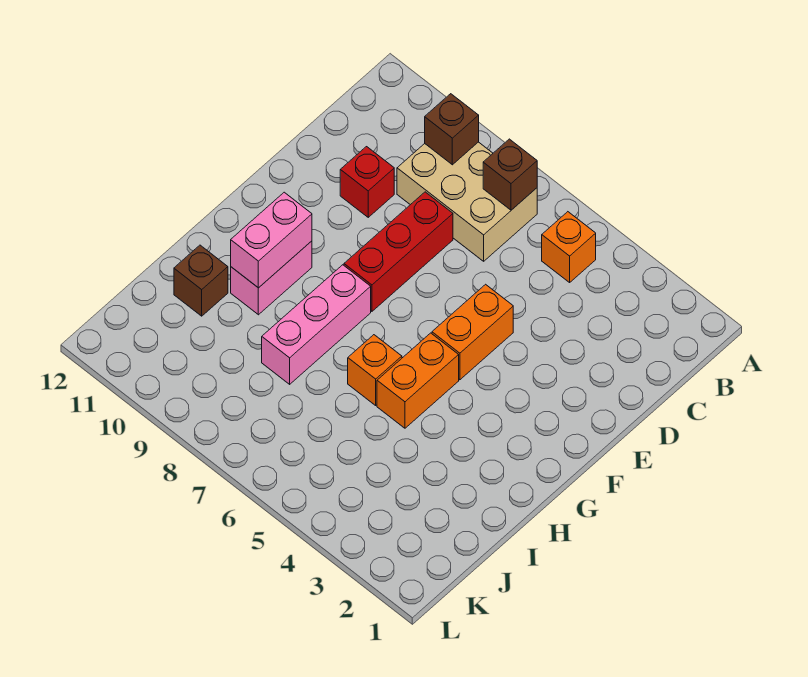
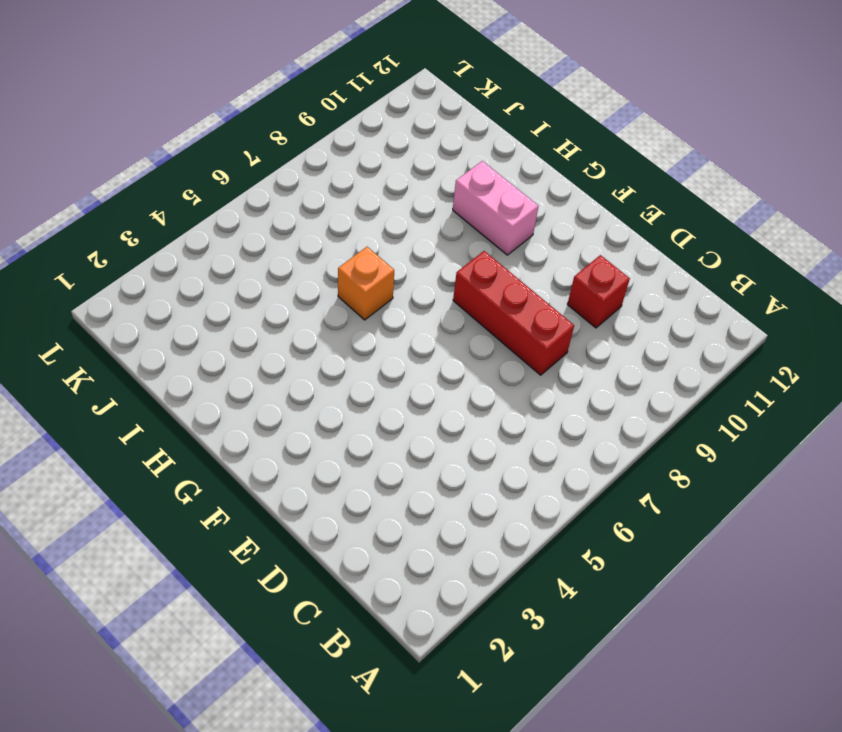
none -> orange brick B5 level 1
none -> tan brick B7:C9 level 1
none -> orange brick E5:F5 level 1

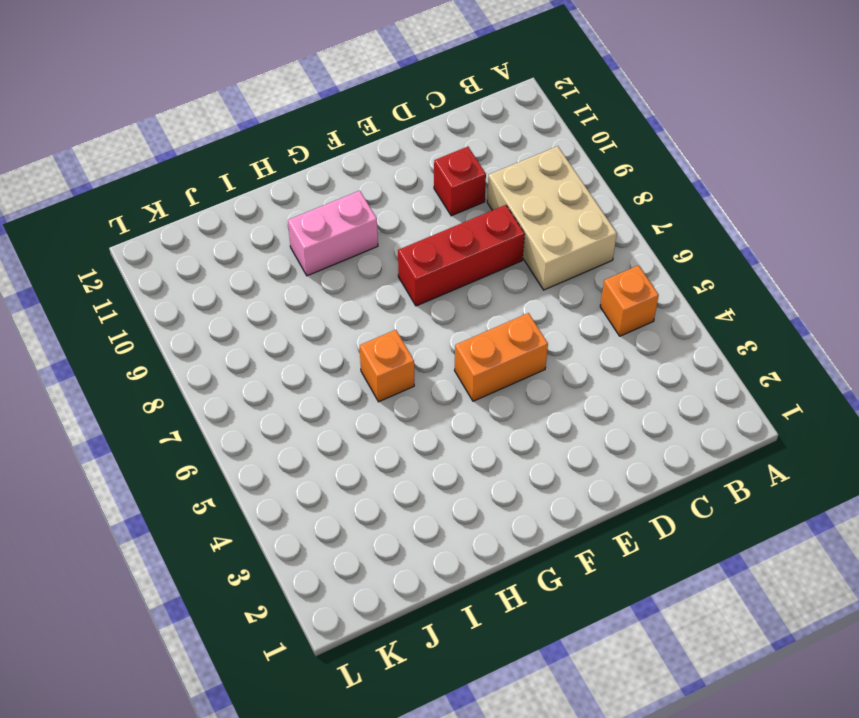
none -> orange brick G5:H5 level 1
none -> pink brick G8:I8 level 1
none -> brown brick I11 level 1

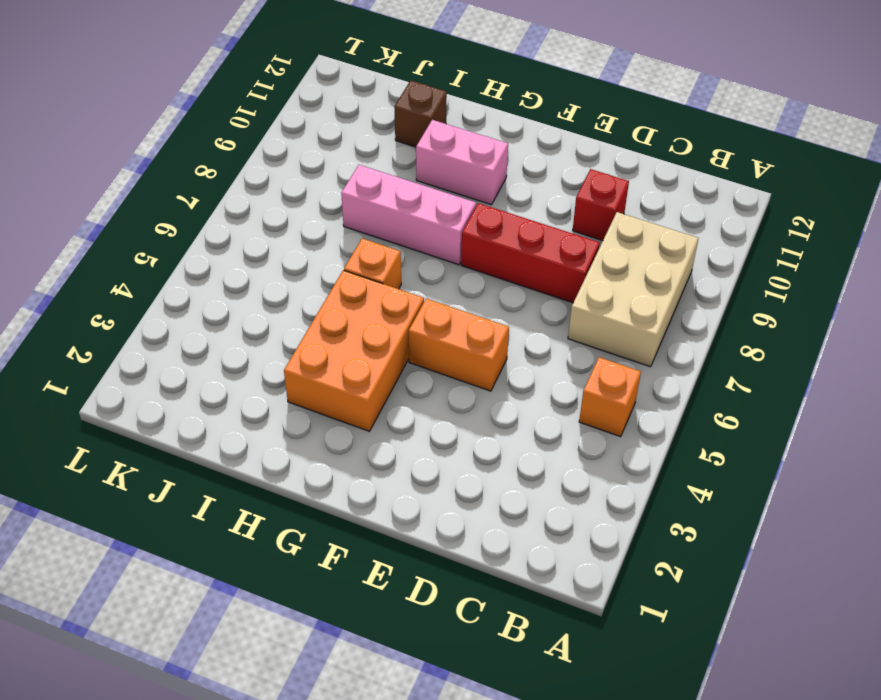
orange brick G3:H5 level 1 -> orange brick G5:H5 level 1
none -> brown brick B7 level 2
none -> brown brick B9 level 2
none -> pink brick G10:H10 level 2

